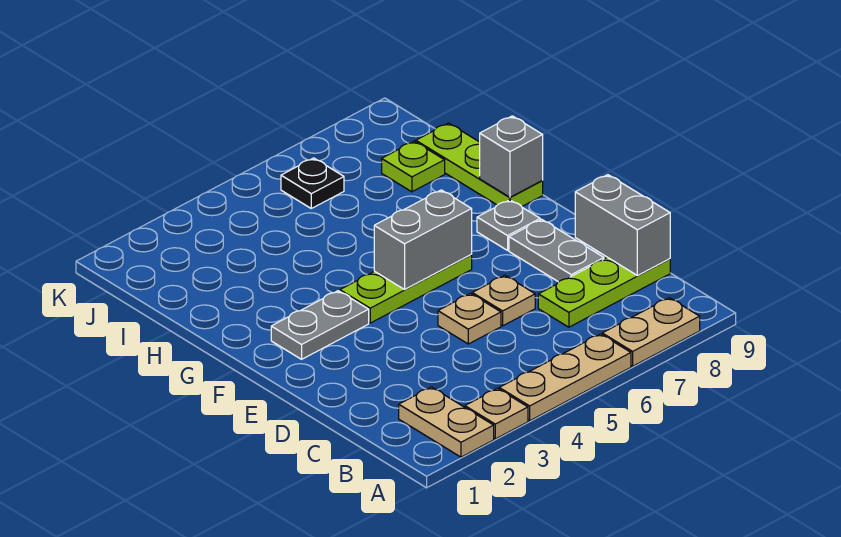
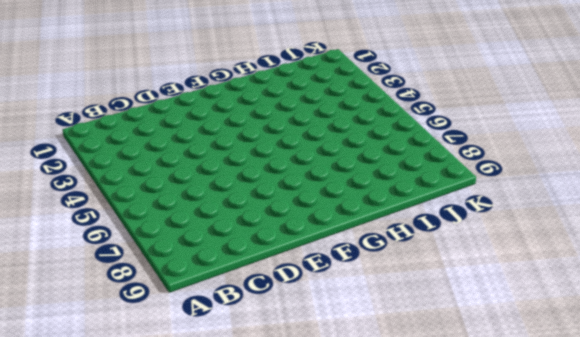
none -> tan plate A2:B2 level 1
none -> tan plate A3 level 1
none -> tan plate A4:A6 level 1

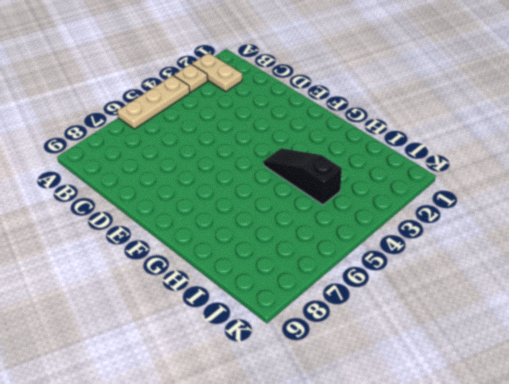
black slope G4:I4 level 1 top I -> none
none -> tan plate A7:A8 level 1
none -> lime plate C7:C9 level 1
none -> tan plate D5 level 1

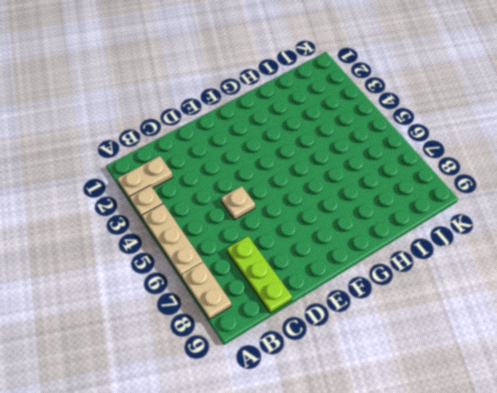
none -> tan plate D6 level 1
none -> grey plate D8:E8 level 1
none -> grey plate F2:F3 level 1

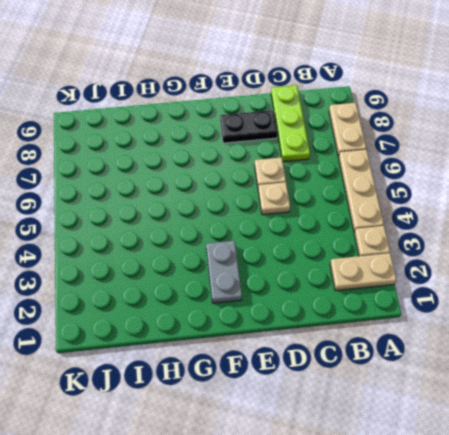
black plate D8:E8 level 1 -> grey plate D8:E8 level 1
none -> lime plate F4:F6 level 1
none -> grey plate F8 level 1
none -> lime plate G9:I9 level 1

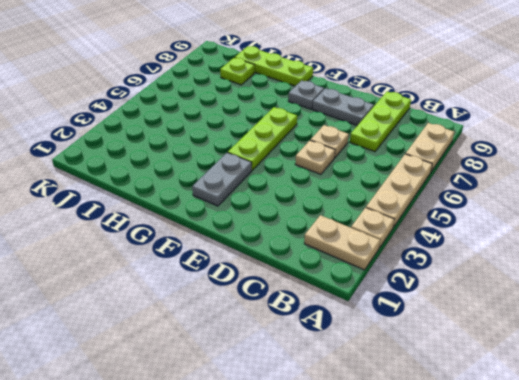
none -> black plate J6 level 1
none -> grey brick C9:D9 level 2
none -> grey brick F5:F6 level 2

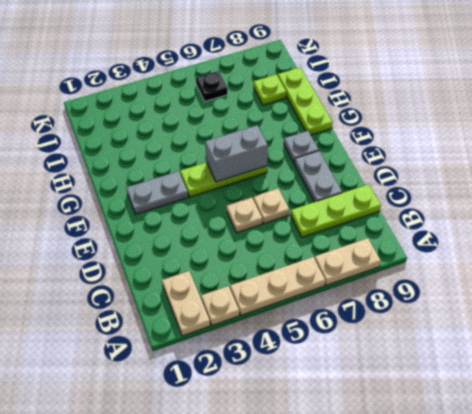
none -> grey brick C9:D9 level 2
none -> grey brick G9 level 2

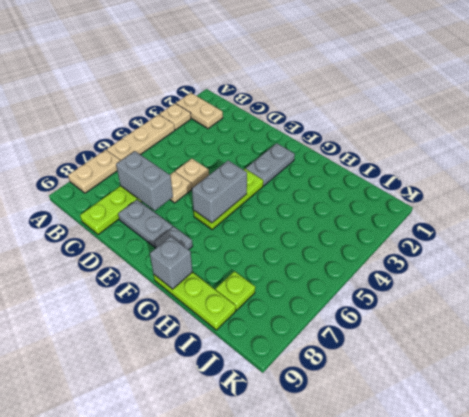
grey brick C7:D7 level 2 -> grey brick C9:D9 level 2
none -> black plate J6 level 1

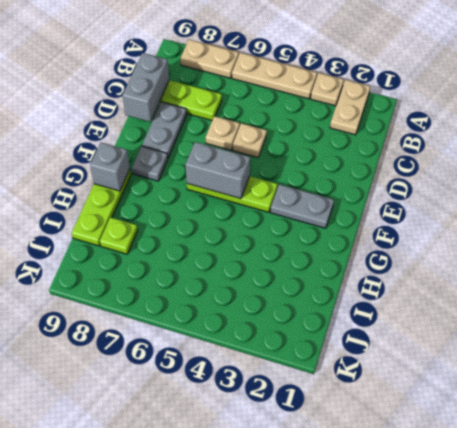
none -> black plate J6 level 1

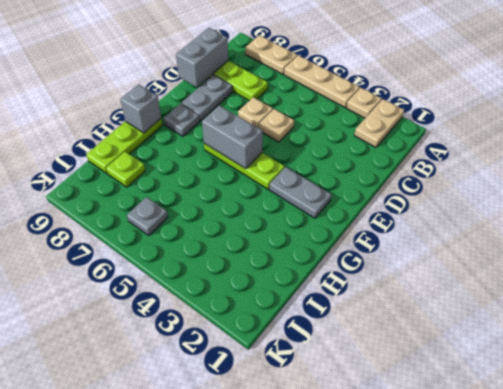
grey plate J6 level 1 -> black plate J6 level 1

